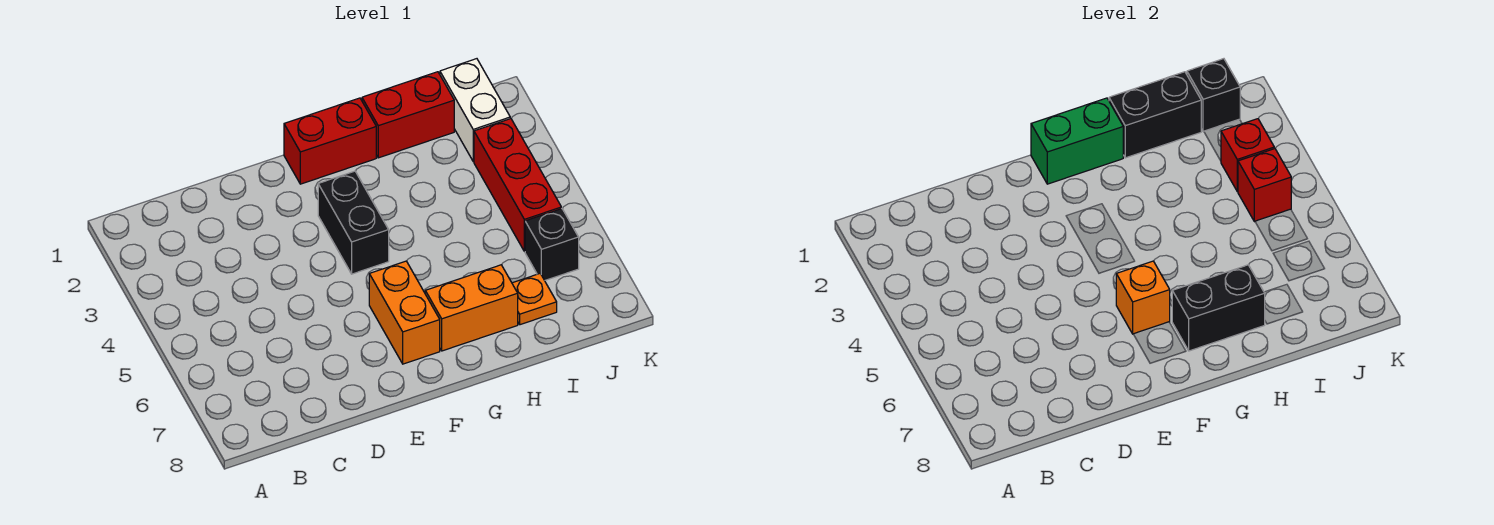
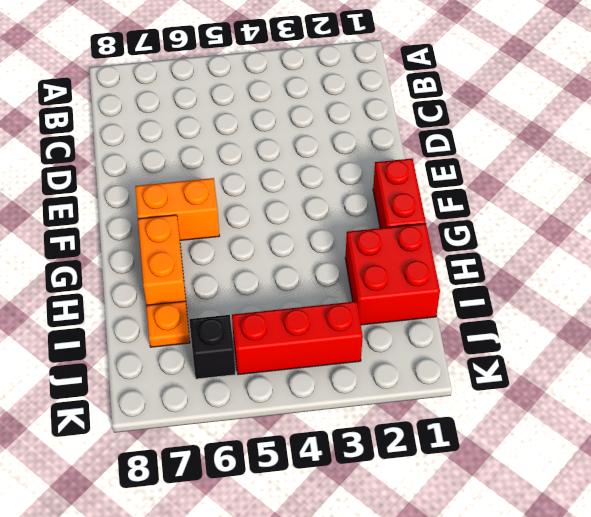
red brick H1:I2 level 1 -> red brick H1:I1 level 1
none -> black brick F3:F4 level 1
none -> white brick J1:J2 level 1
none -> green brick F1:G1 level 2

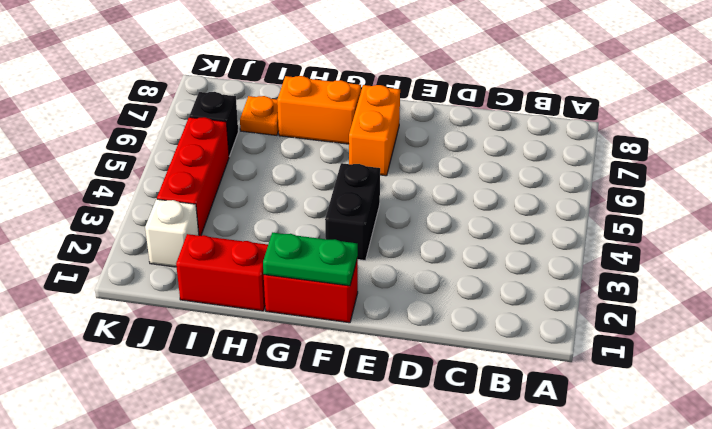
green plate F1:G1 level 2 -> green brick F1:G1 level 2
white brick J2 level 1 -> white brick J1:J2 level 1
none -> orange brick F6 level 2
none -> black brick G7:H7 level 2
none -> black brick H1:I1 level 2

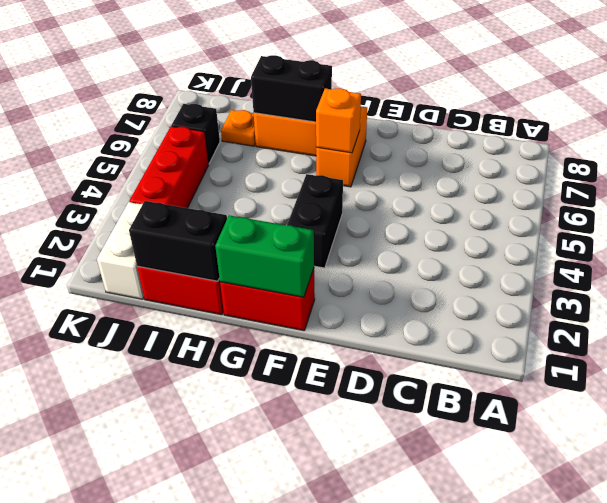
none -> black brick J1 level 2
none -> red brick J3 level 2
none -> red brick J4 level 2

